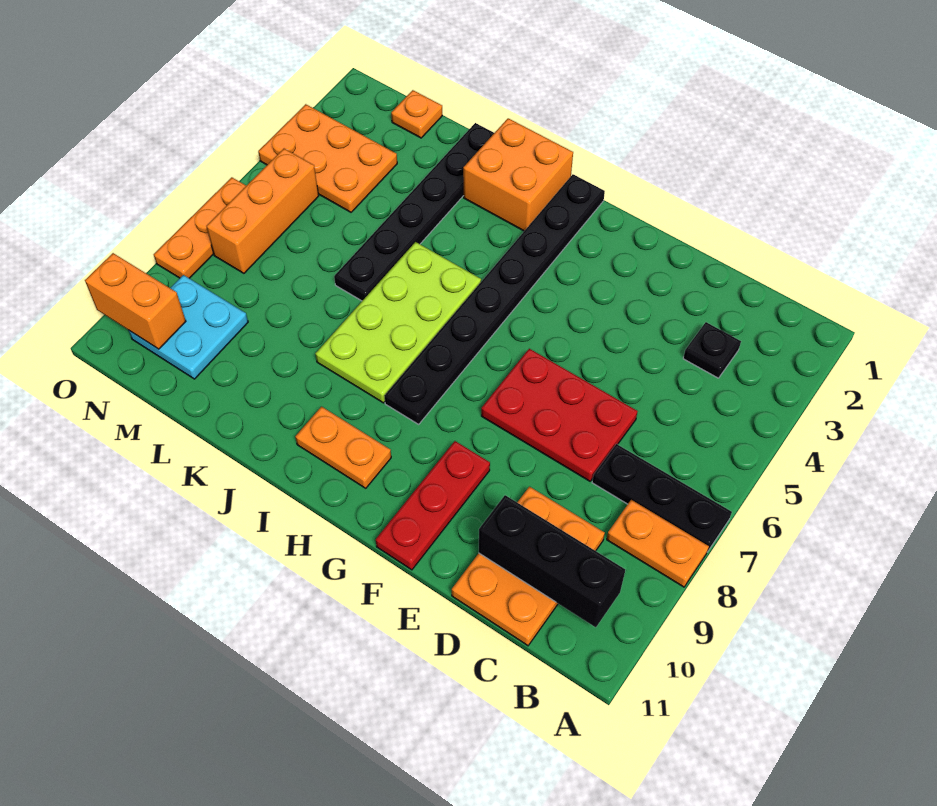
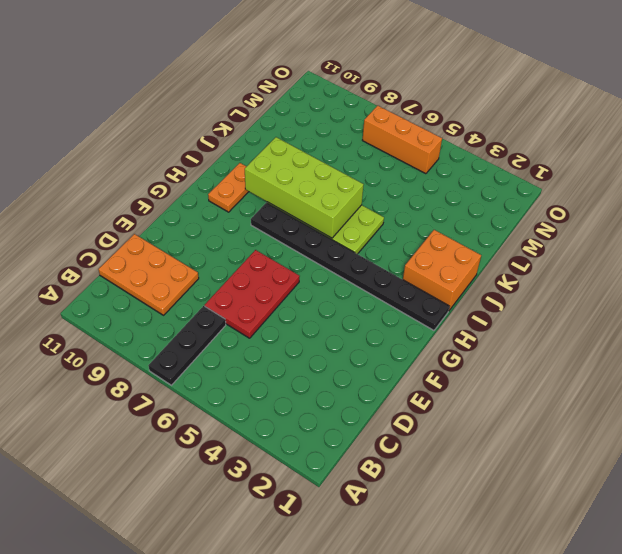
lime brick I6:J9 level 2 -> none
none -> orange plate A8:B8 level 1
none -> black plate C3 level 1
none -> red plate F9:F11 level 1

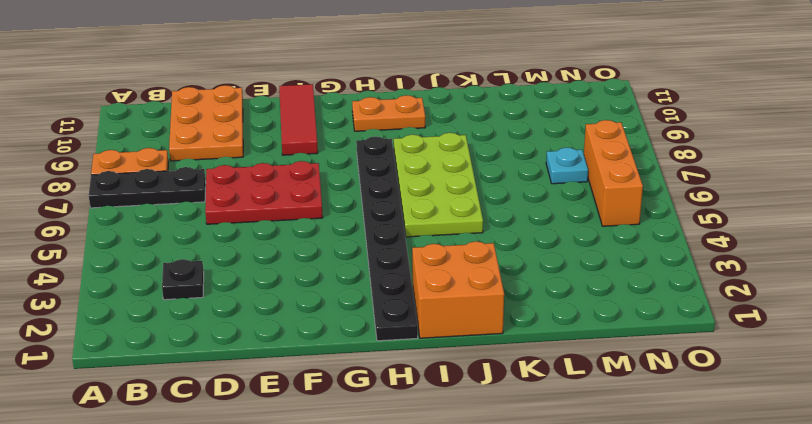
red tile F9:F11 level 1 -> red plate F9:F11 level 1
cyan plate M7 level 1 -> none
none -> black plate K1:K6 level 1
none -> orange plate M1 level 1
none -> orange plate M3:O4 level 1

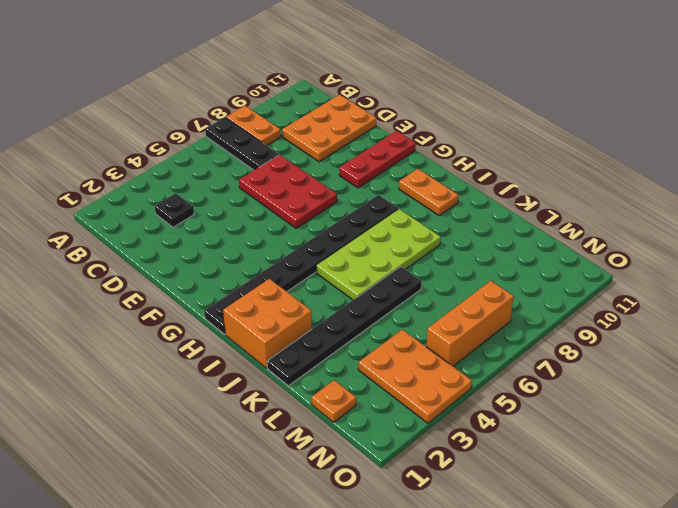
none -> cyan plate M9:N10 level 1
none -> orange plate O6:O8 level 1
none -> black brick B10:D10 level 2

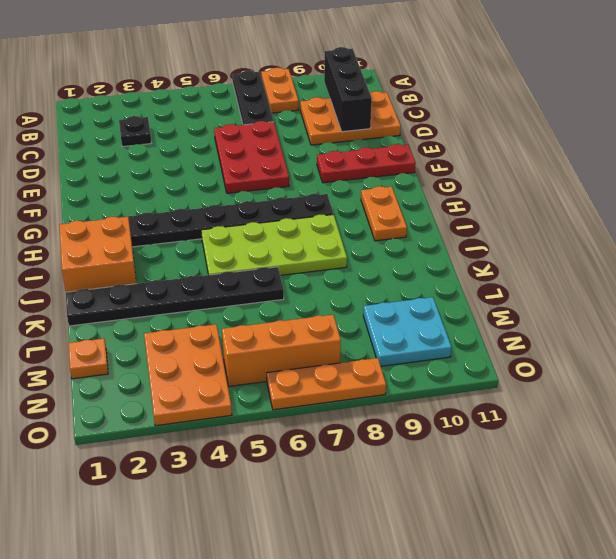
none -> orange brick N10:O10 level 2

